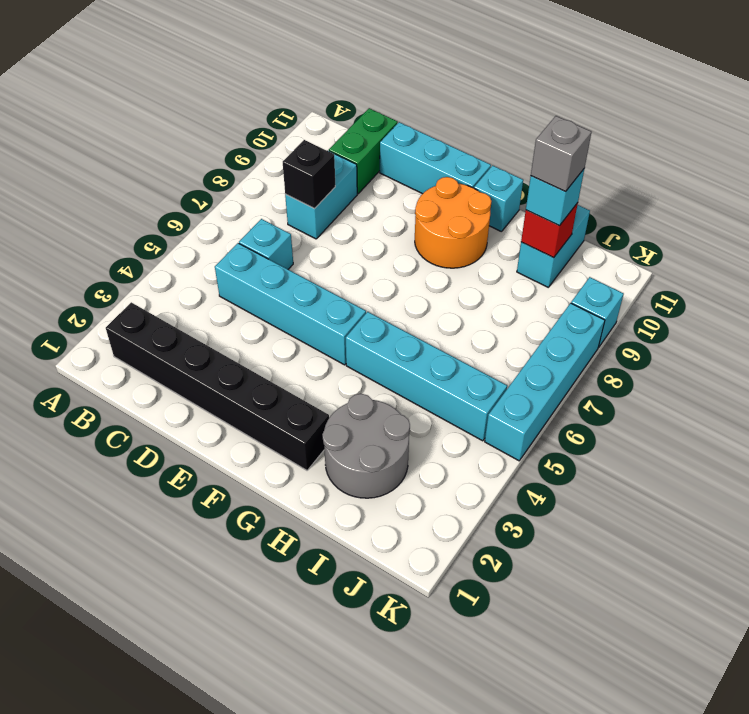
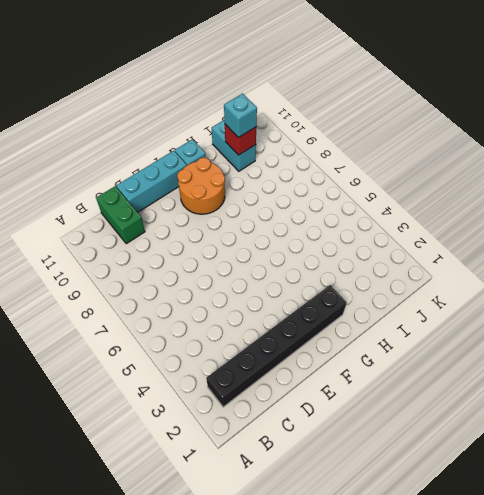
none -> cyan brick C5:F5 level 1
none -> cyan brick C6 level 1
none -> cyan brick C8:C9 level 1

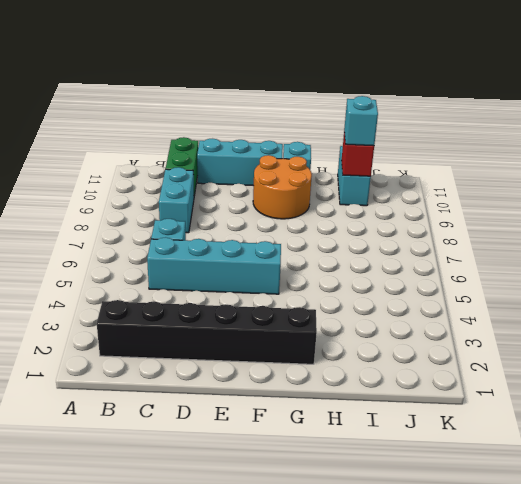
none -> cyan brick G5:J5 level 1
none -> grey round brick H2:I3 level 1
none -> cyan brick K5:K8 level 1

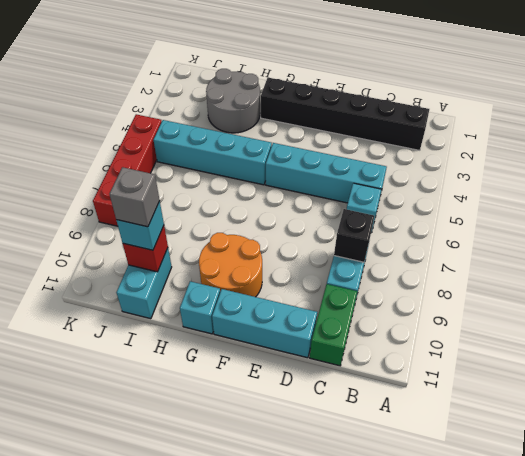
red brick K5:K8 level 1 -> cyan brick K5:K8 level 1
none -> cyan brick K9 level 1

